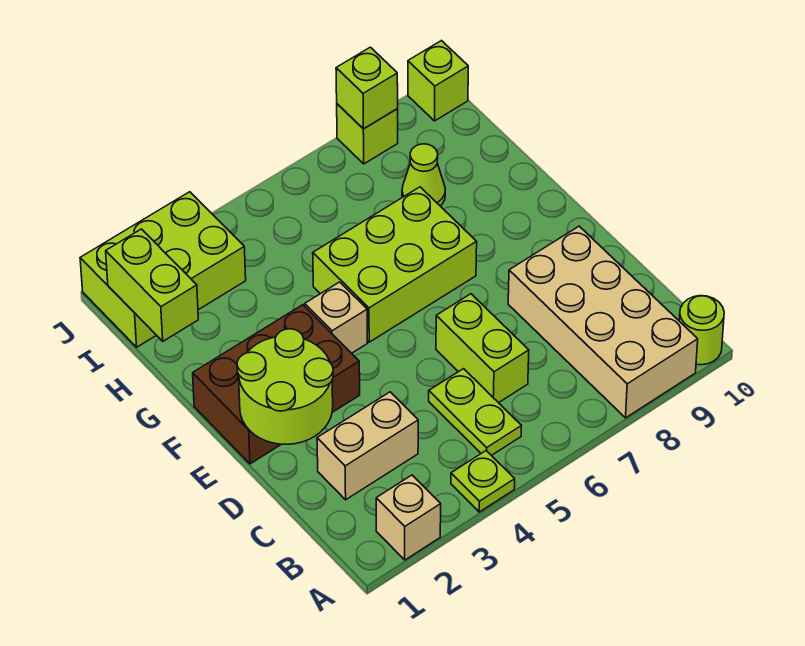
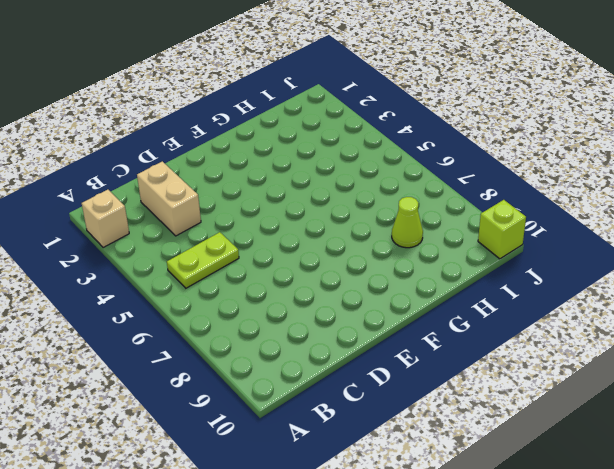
none -> lime plate A4 level 1
none -> tan brick A8:D9 level 1
none -> lime round brick A10 level 1

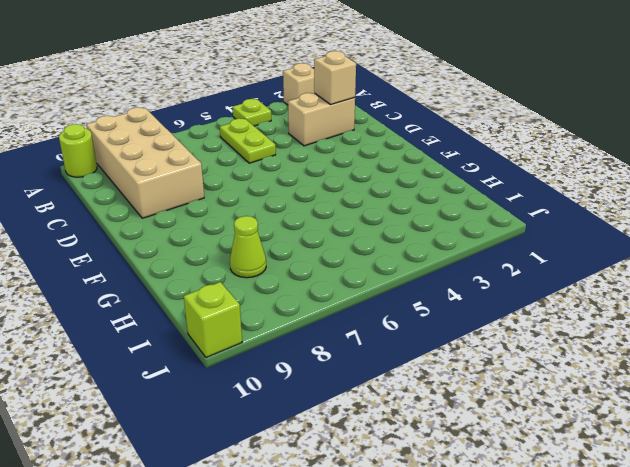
tan brick C2 level 2 -> tan brick F4 level 1
none -> lime brick C6:D6 level 1
none -> brown brick E1:F3 level 1
none -> lime brick F5:G7 level 1

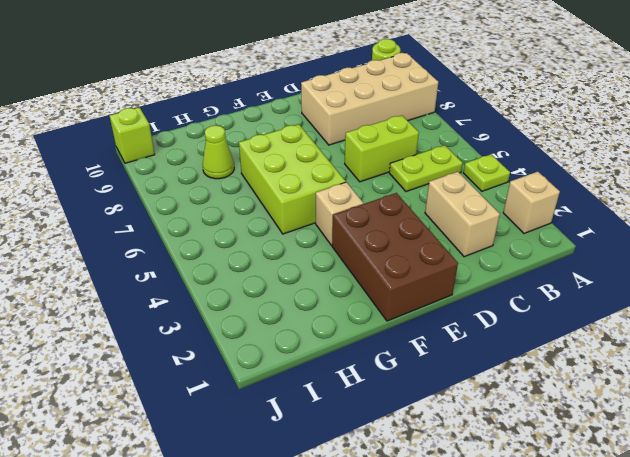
none -> lime brick I1:J3 level 1
none -> lime brick J8 level 1
none -> lime round brick D1:E2 level 2

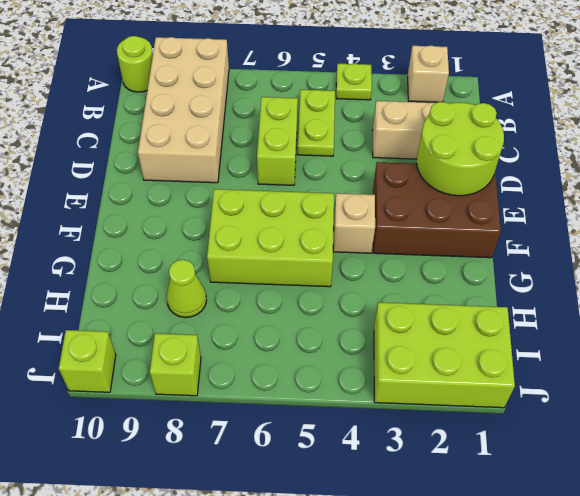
none -> lime brick H1:I1 level 2
none -> lime brick J8 level 2

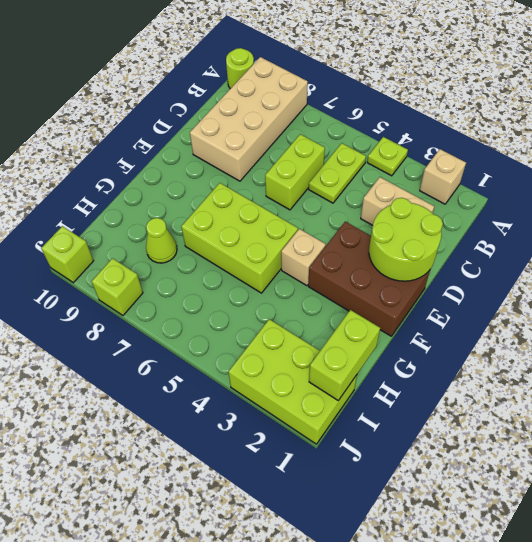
none -> lime brick J8 level 2

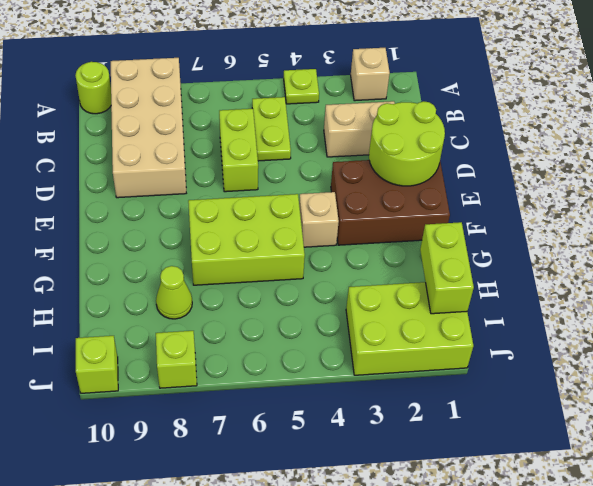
none -> lime brick J8 level 2

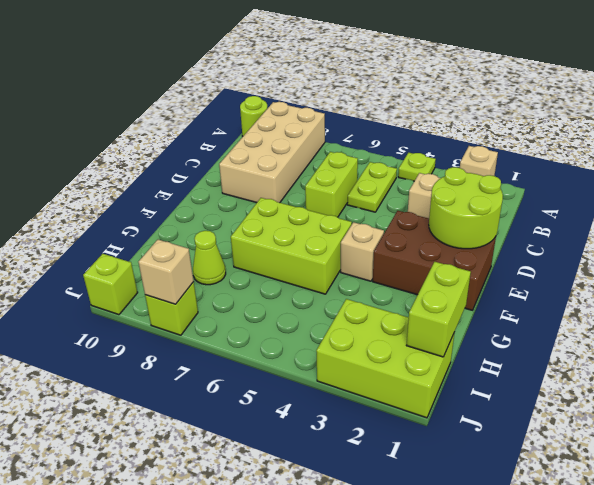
tan brick J8 level 2 -> lime brick J8 level 2

